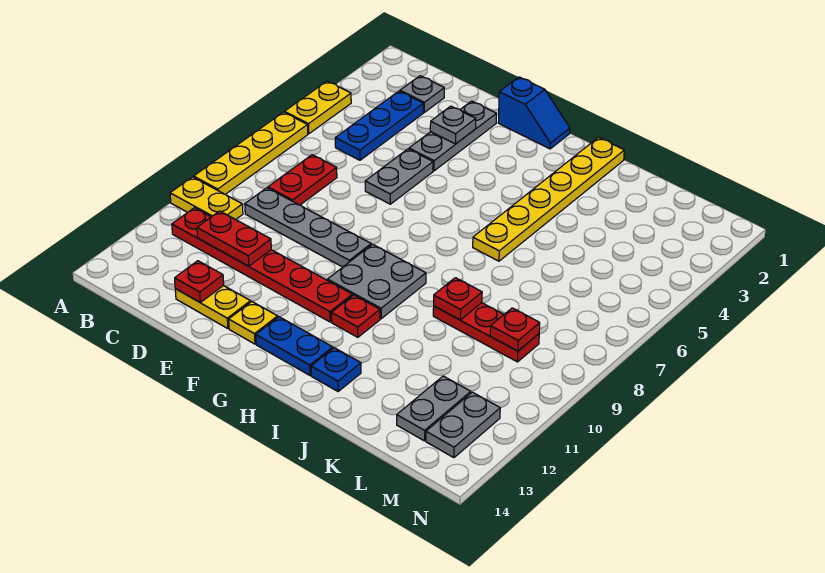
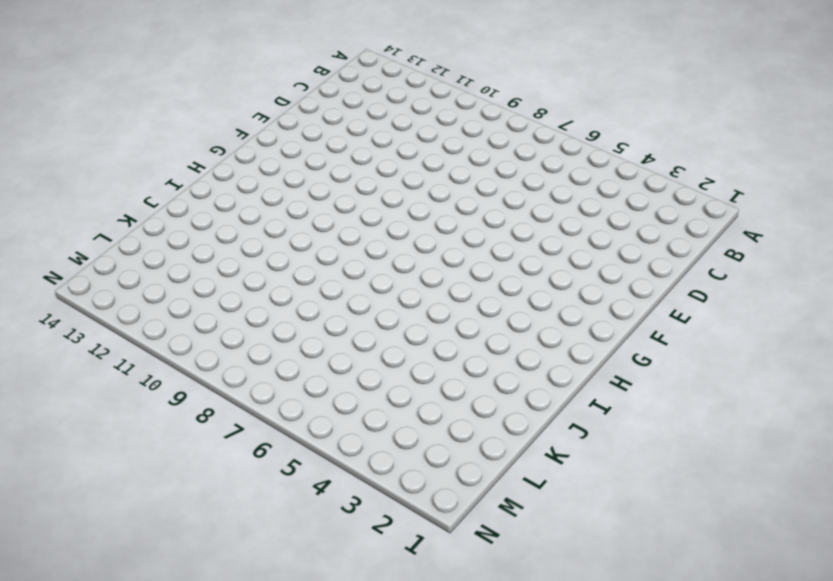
none -> yellow plate A4:A5 level 1
none -> yellow plate A6:A9 level 1
none -> yellow plate A10:B10 level 1

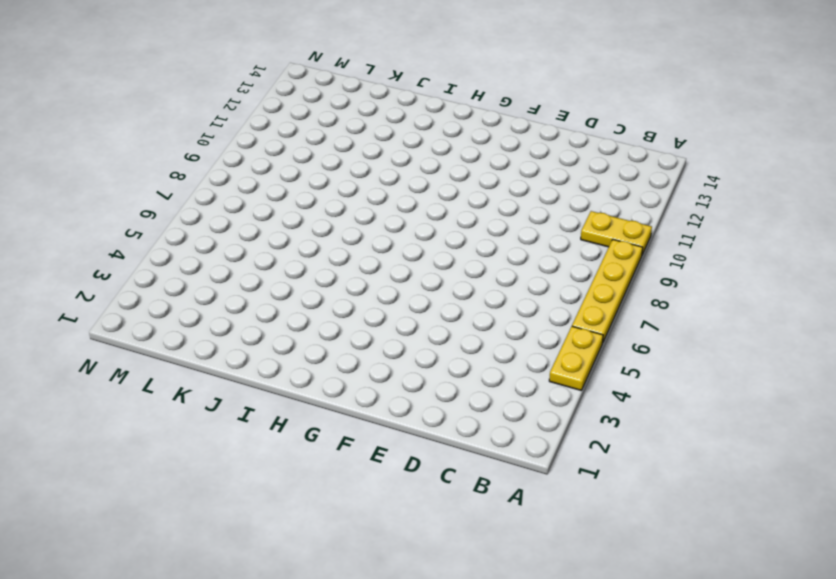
none -> red plate B11:G11 level 1
none -> grey plate C2 level 1
none -> blue plate C3:C5 level 1

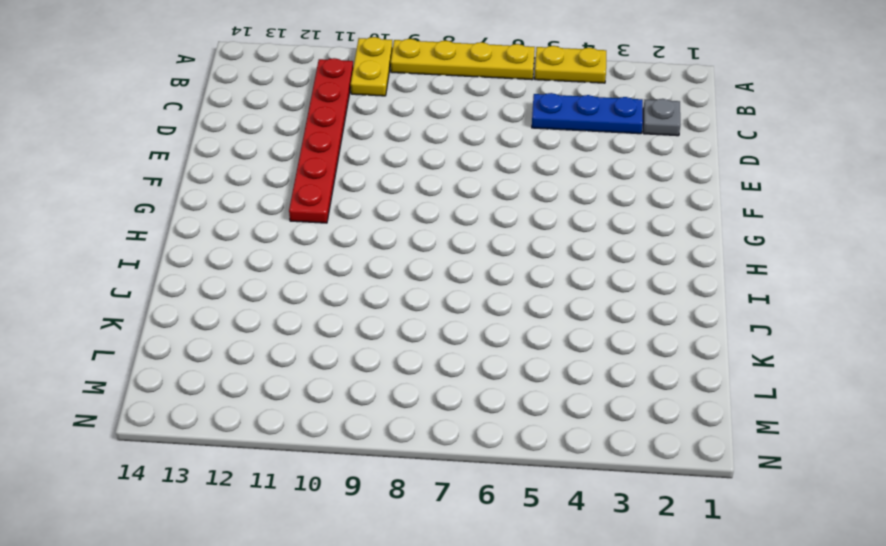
none -> red plate C7:C8 level 1
none -> grey plate C9:F9 level 1
none -> yellow plate D13:E13 level 1

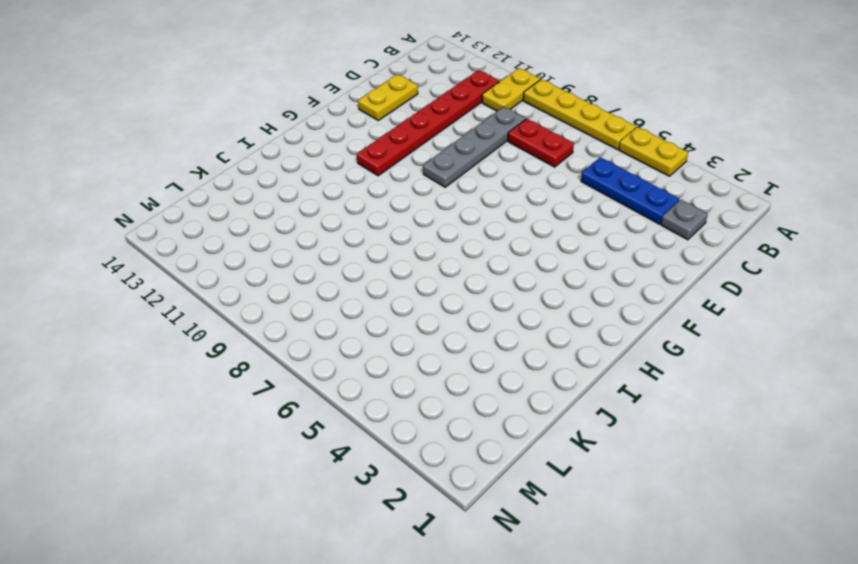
none -> grey plate E2:E4 level 1
none -> grey plate E5:E6 level 1
none -> blue slope F1:G1 level 1 top F

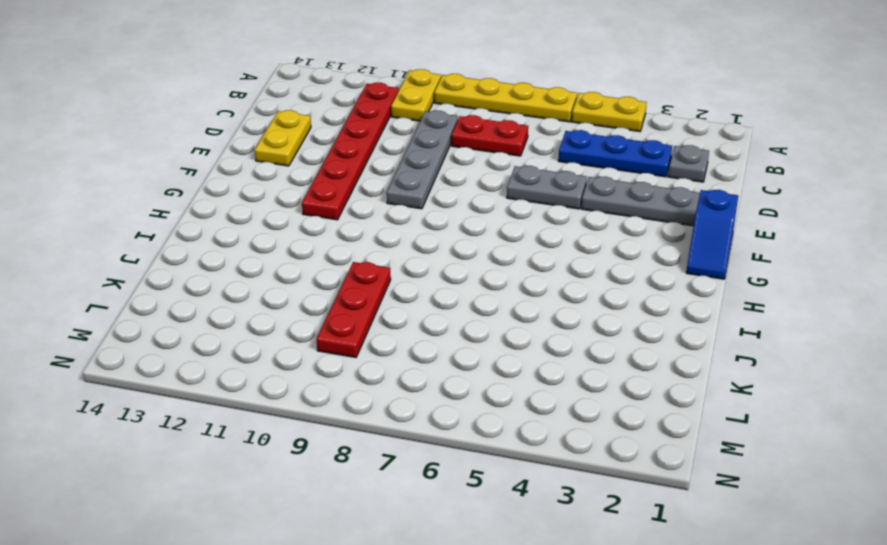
none -> yellow plate F13 level 1
none -> grey plate G9:H10 level 1
none -> blue plate G13:H13 level 1

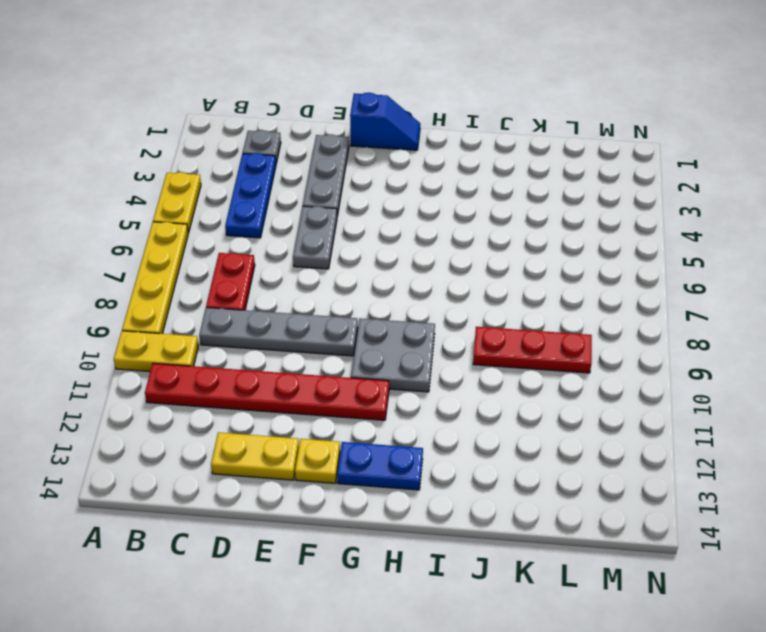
none -> red plate H11 level 1
none -> yellow plate I1:I6 level 1
none -> blue plate I13 level 1

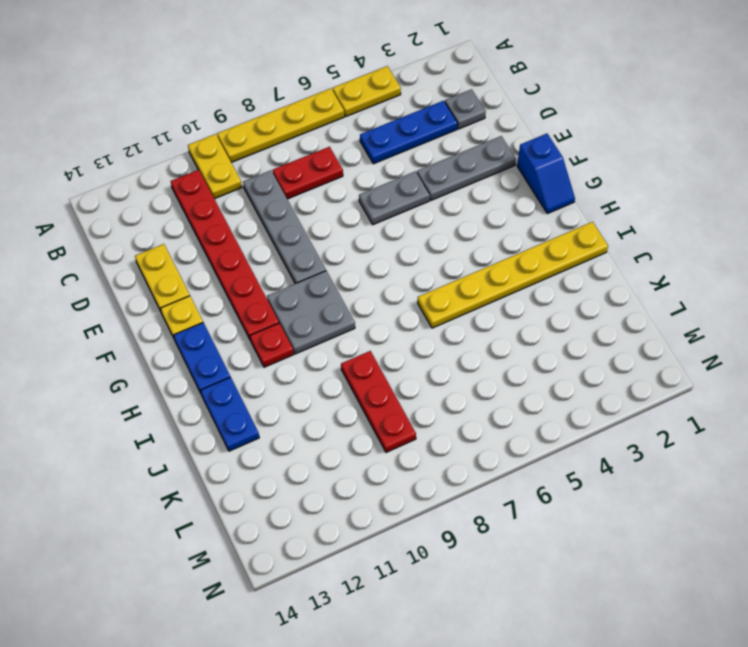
blue plate I13:J13 level 1 -> blue plate I13 level 1
none -> grey plate L12:L13 level 1
none -> grey plate M12:M13 level 1
none -> red plate C11:D11 level 2

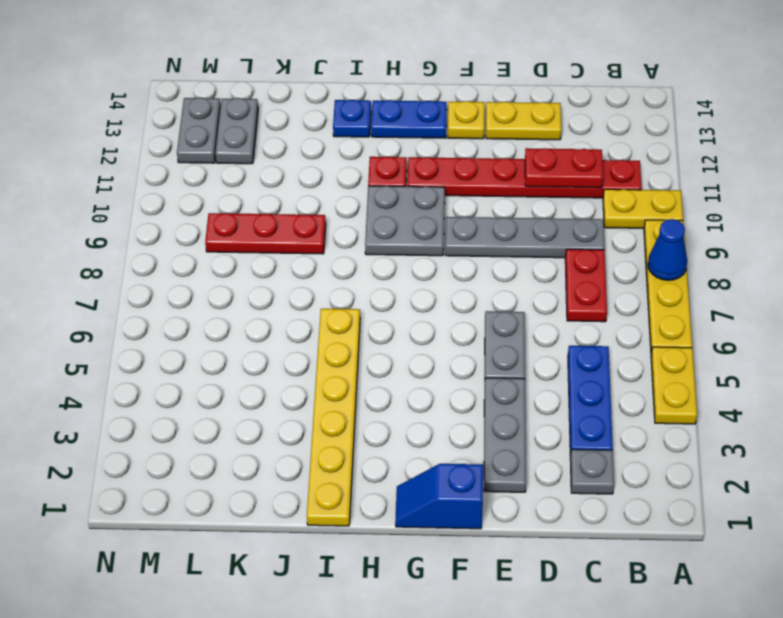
blue cone A8 level 2 -> none
none -> red plate D13 level 2
none -> grey plate E3 level 2
none -> red plate J9 level 2

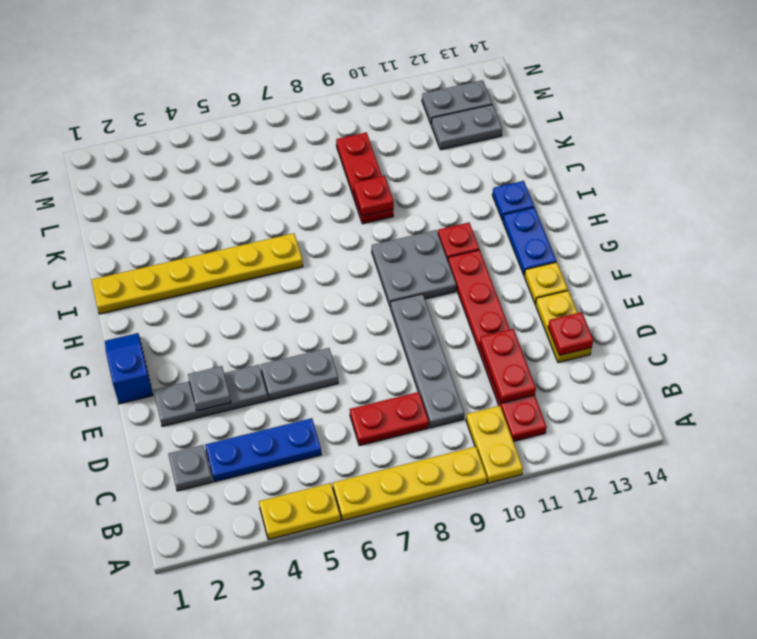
none -> red plate L9 level 2

